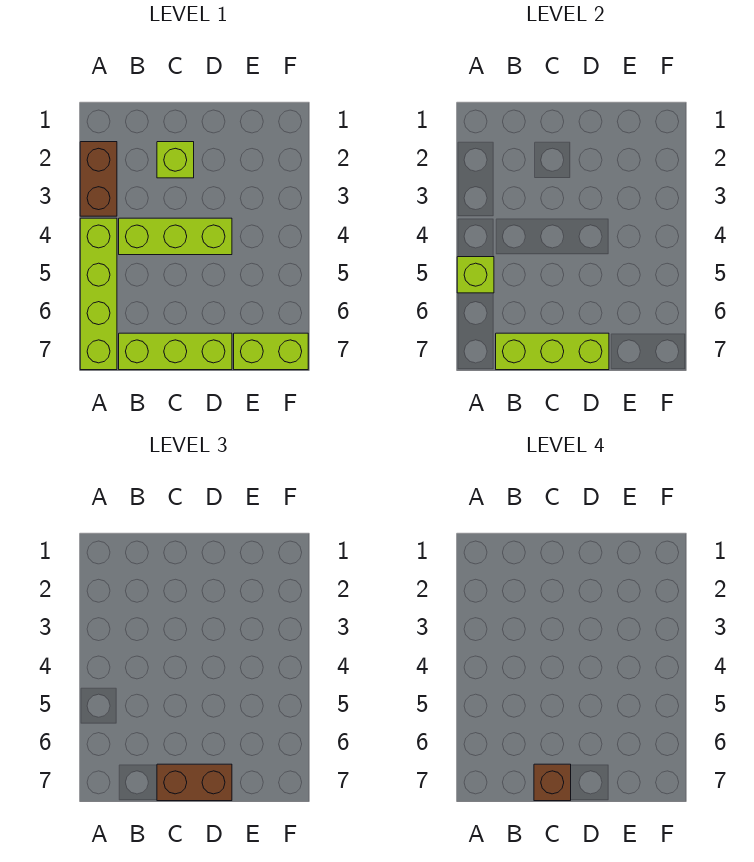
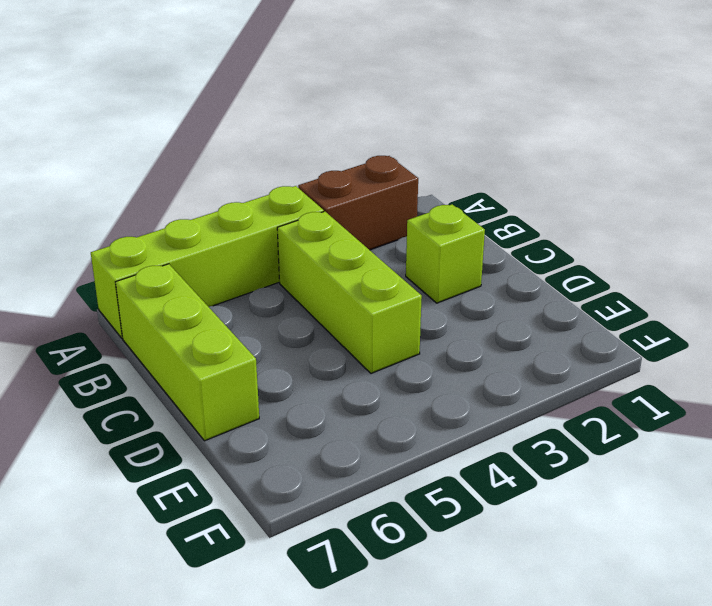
none -> lime brick E7:F7 level 1
none -> lime brick A5 level 2

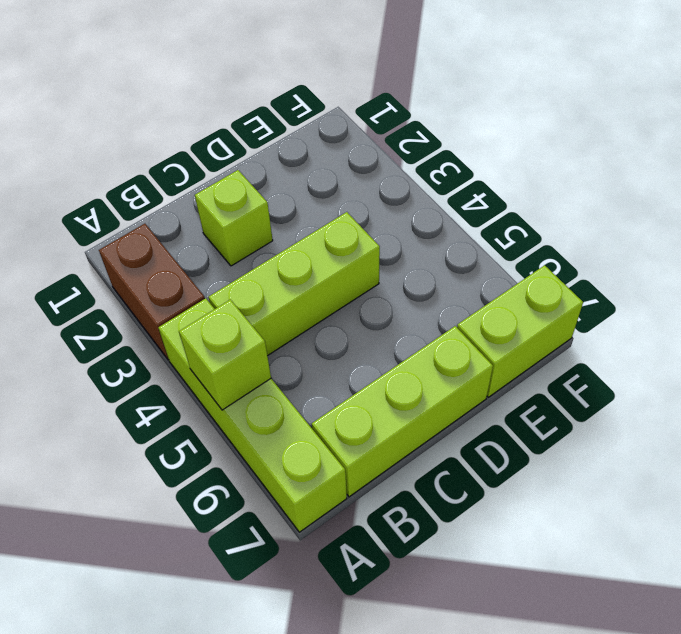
none -> lime brick B7:D7 level 2
none -> brown brick C7:D7 level 3

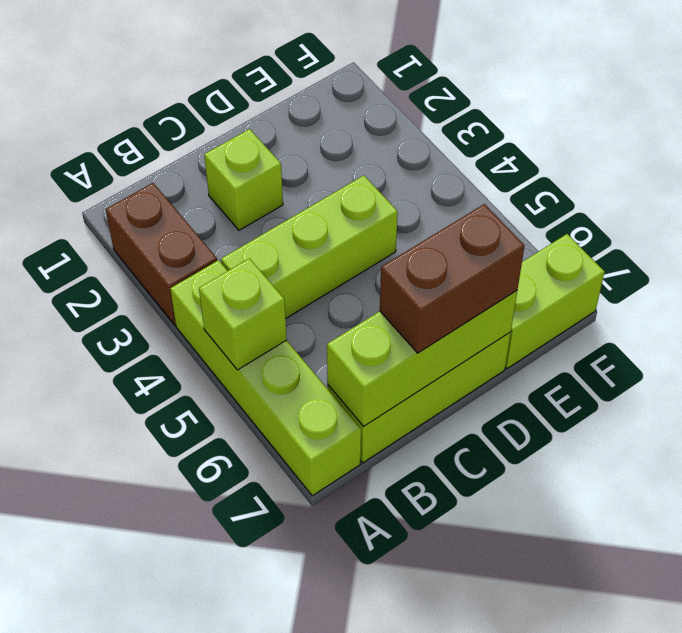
none -> brown brick C7 level 4

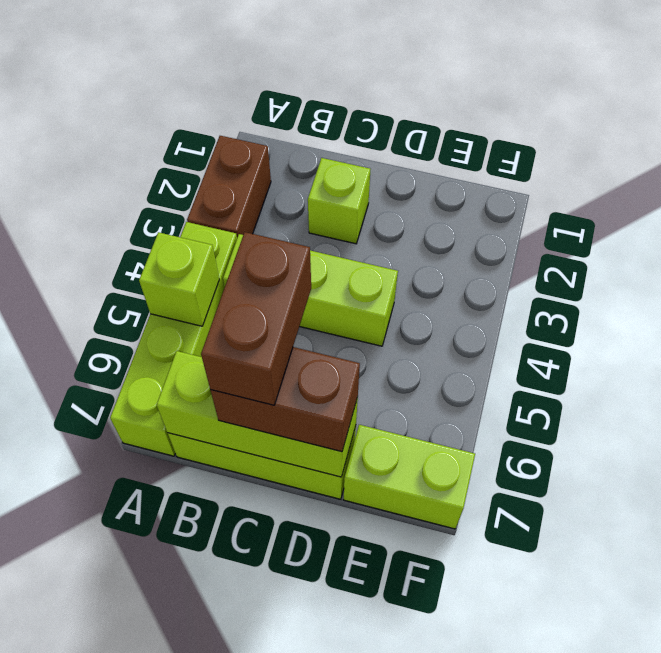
brown brick C6:C7 level 4 -> brown brick C7 level 4

